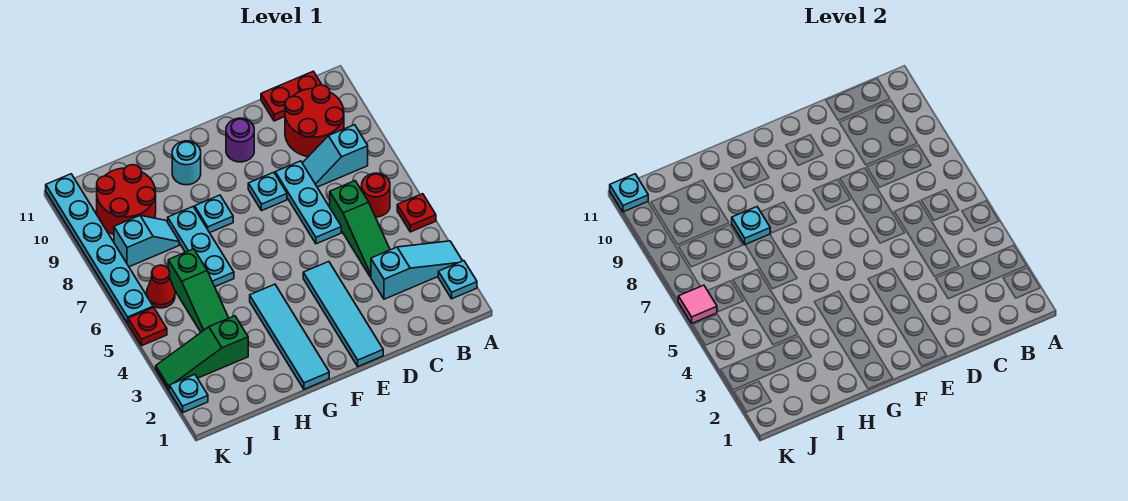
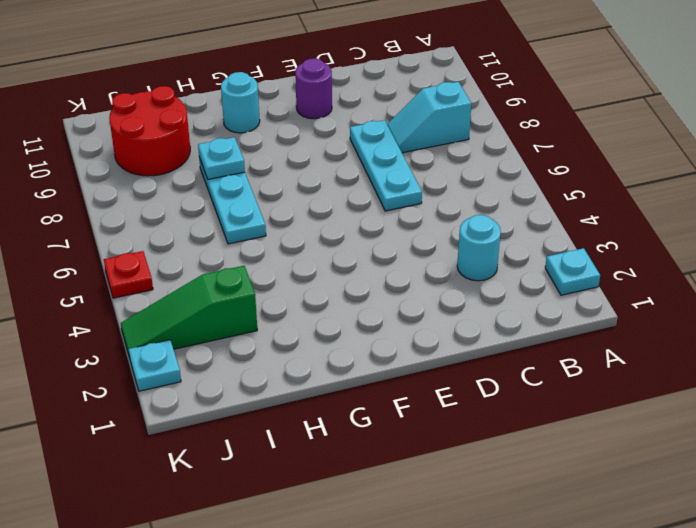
cyan round brick C3 level 1 -> cyan slope A3:C3 level 1 top C
none -> red plate A5 level 1
none -> red round brick B6 level 1
none -> red round brick B9:C10 level 1

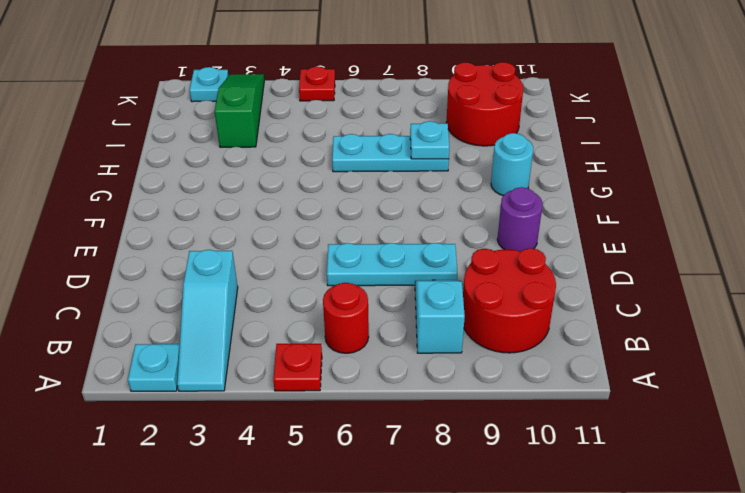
none -> red plate B11:C11 level 1
none -> green slope C4:C6 level 1 top 6
none -> cyan tile E1:E4 level 1

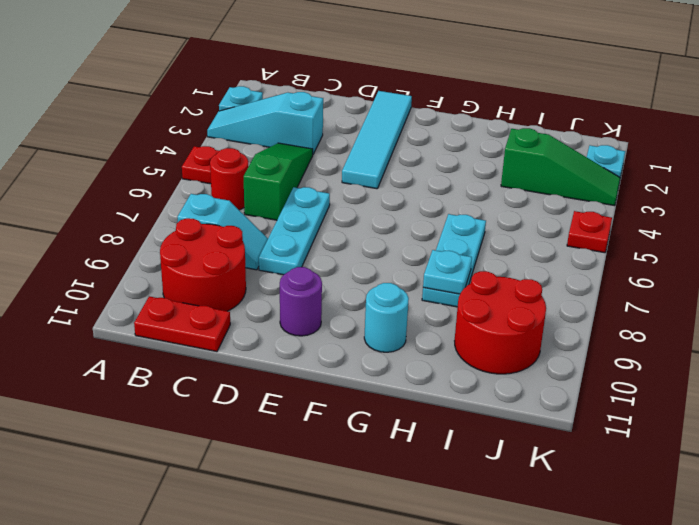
none -> cyan plate E8 level 1
none -> cyan tile G1:G4 level 1
none -> cyan plate G8 level 1

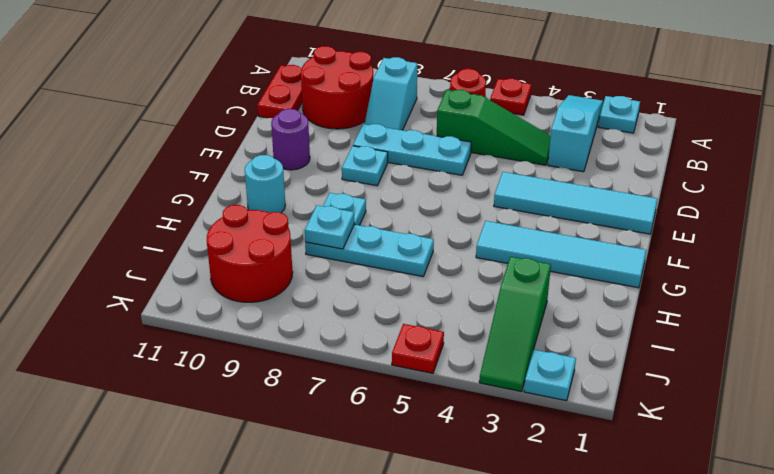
none -> green slope I4:I6 level 1 top 6
none -> cyan slope I8:J8 level 1 top J
none -> red cone J6 level 1

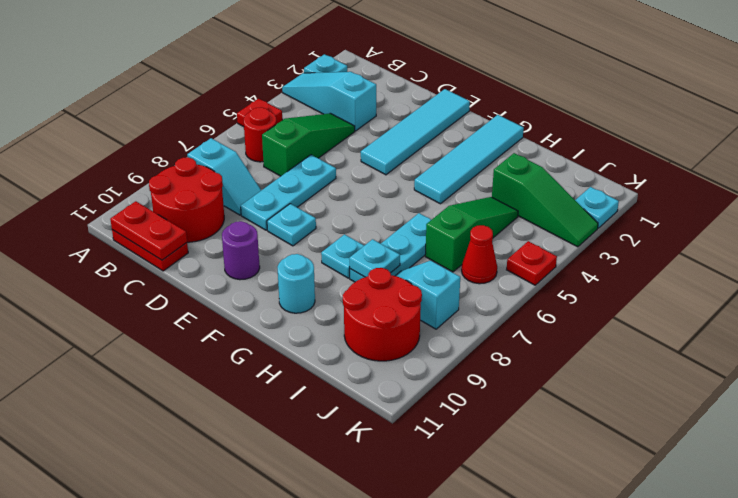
red plate B11:C11 level 2 -> none
none -> cyan plate K6:K11 level 1
none -> pink tile K6 level 2
none -> cyan plate K11 level 2

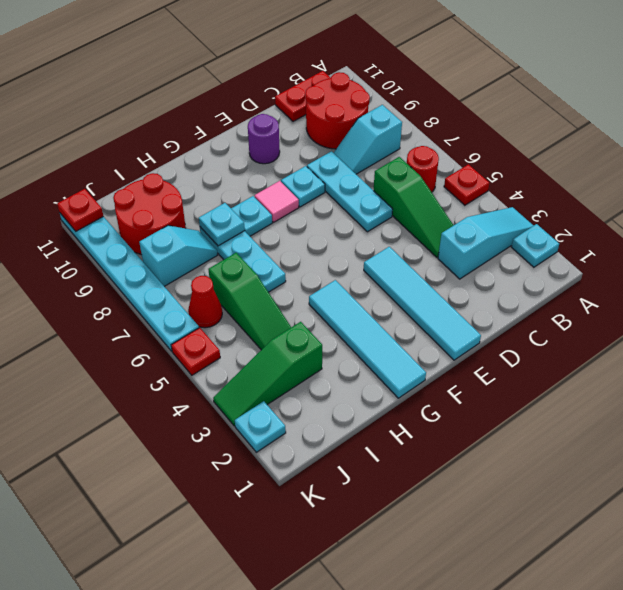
pink tile F8 level 1 -> pink tile K6 level 2
red plate K11 level 2 -> cyan plate K11 level 2
none -> cyan round brick G10 level 1

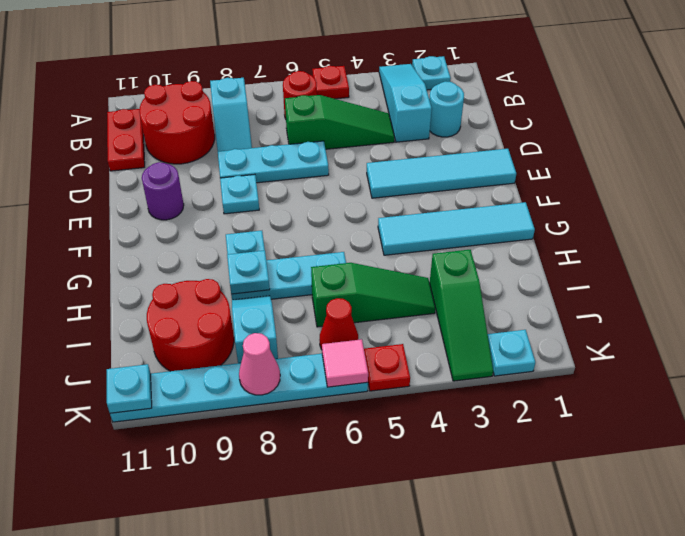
cyan round brick C2 level 1 -> cyan round brick G10 level 1
pink cone K8 level 2 -> none

